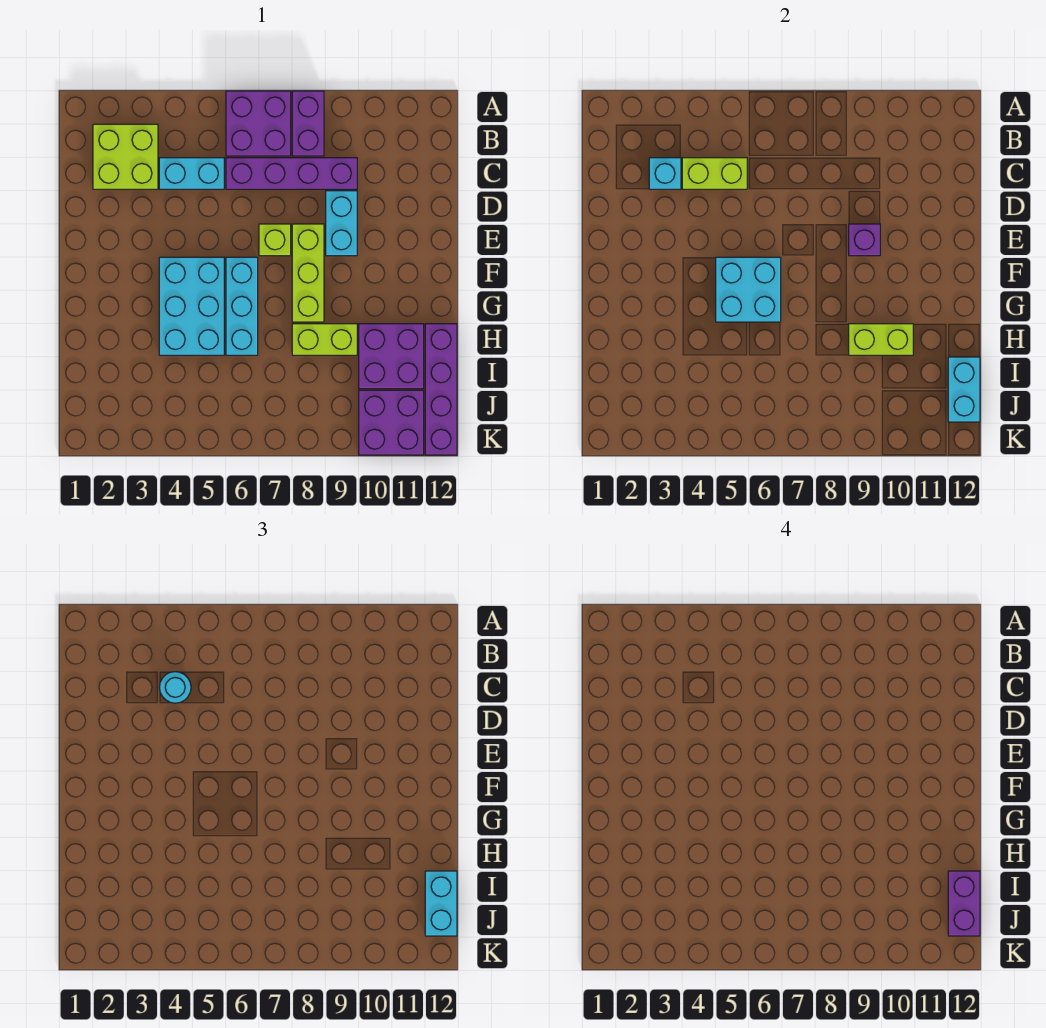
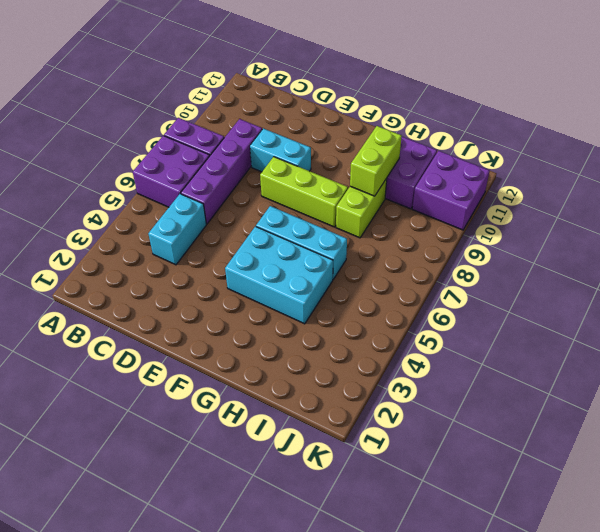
none -> lime brick B2:C3 level 1
none -> lime brick E7 level 1
none -> purple brick H12:K12 level 1

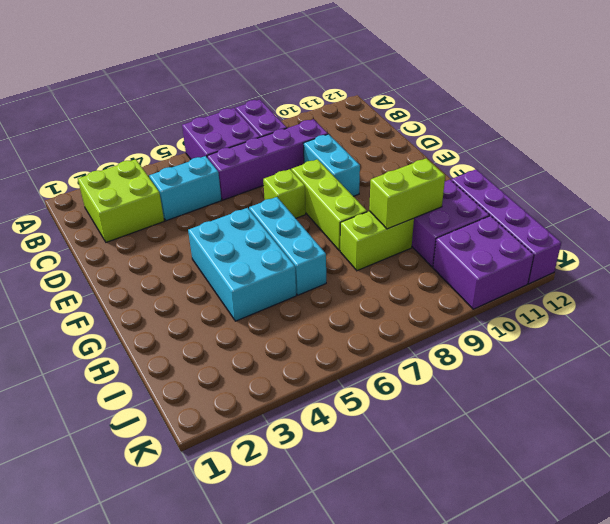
none -> cyan brick C3 level 2
none -> lime brick C4:C5 level 2
none -> purple brick E9 level 2

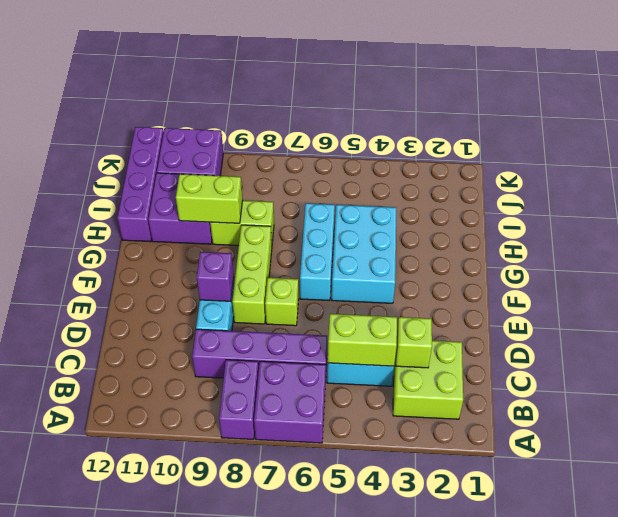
lime brick C3 level 2 -> cyan brick C3 level 2
none -> cyan brick F5:G6 level 2
none -> cyan brick I12:J12 level 2
none -> cyan round brick C4 level 3

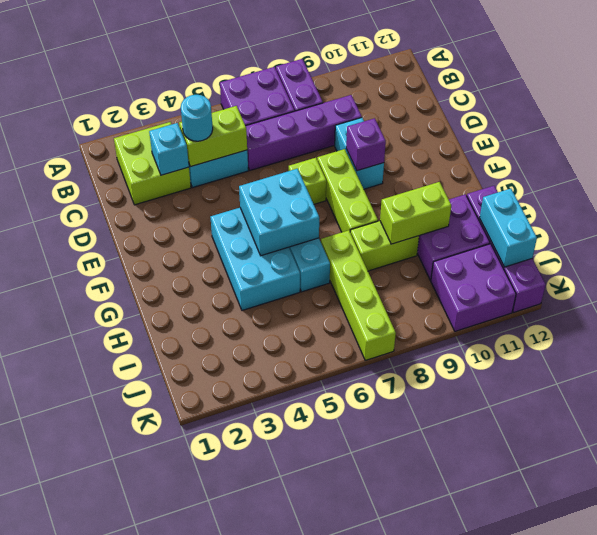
lime brick H7:K7 level 1 -> none
none -> cyan brick I12:J12 level 3
none -> purple brick I12:J12 level 4

